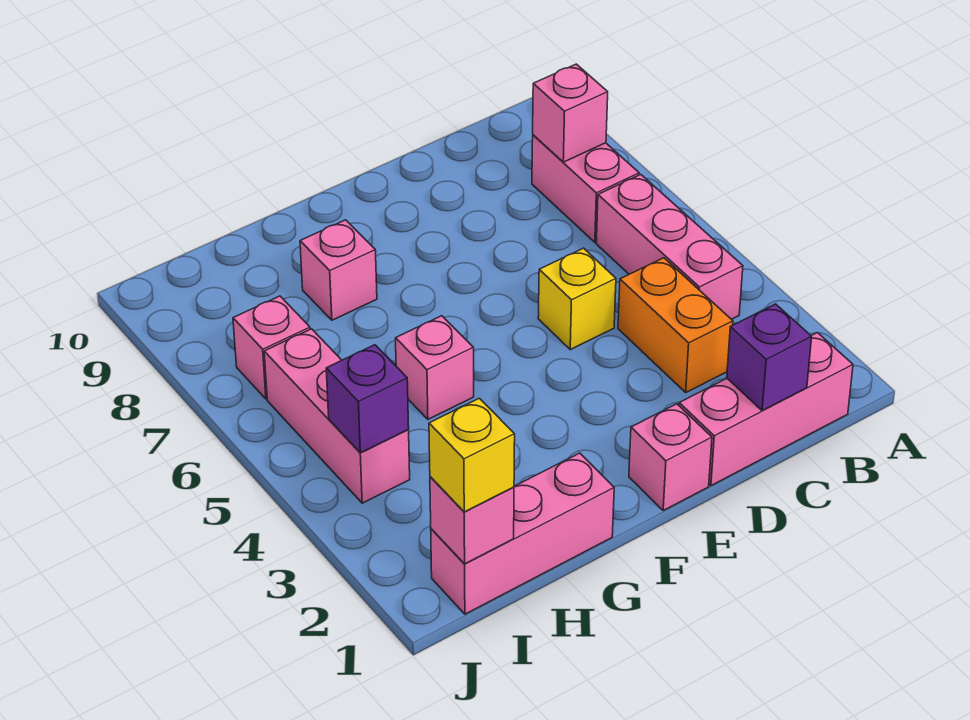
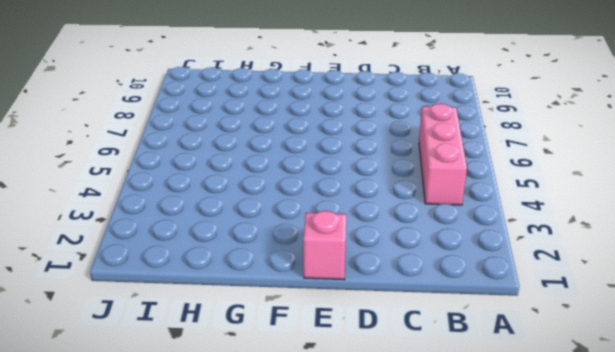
none -> pink brick B1:D1 level 1
none -> pink brick B7:B8 level 1
none -> orange brick C3:C4 level 1

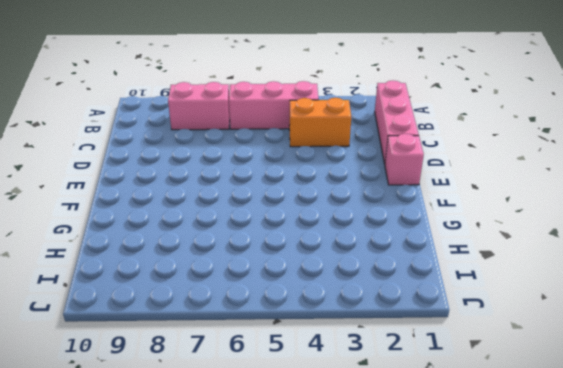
none -> yellow brick D5 level 1
none -> pink brick G1:I1 level 1
none -> pink brick G5 level 1

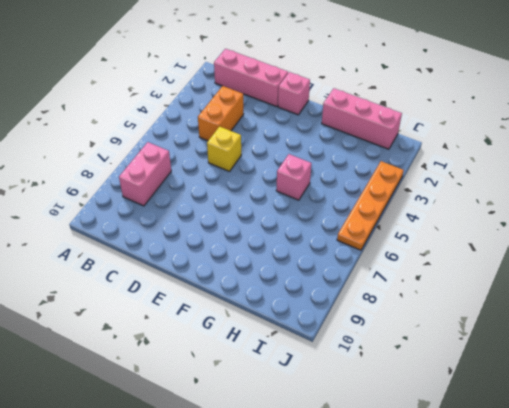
orange plate J3:J6 level 1 -> none
none -> pink brick B4:B6 level 1
none -> pink brick G8 level 1
none -> pink brick I4:I6 level 1

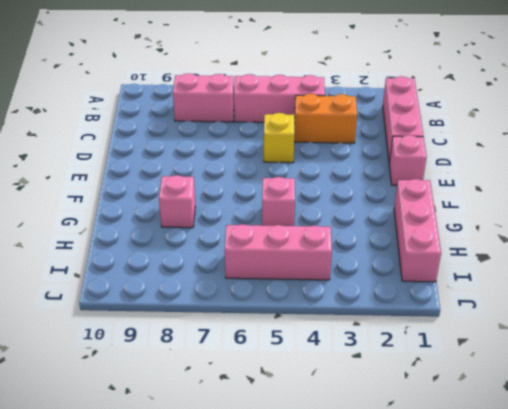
none -> pink brick I7 level 1
none -> pink brick B8 level 2
none -> purple brick C1 level 2

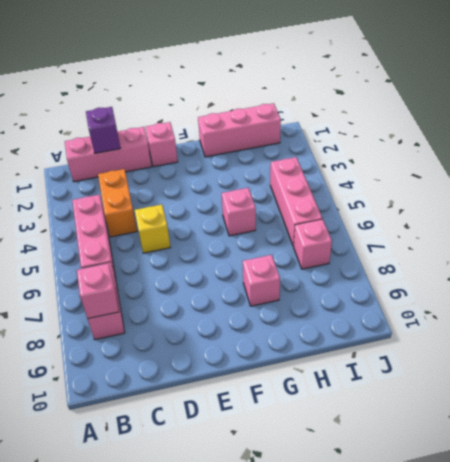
none -> pink brick I1 level 2
none -> purple brick I4 level 2
none -> yellow brick I1 level 3

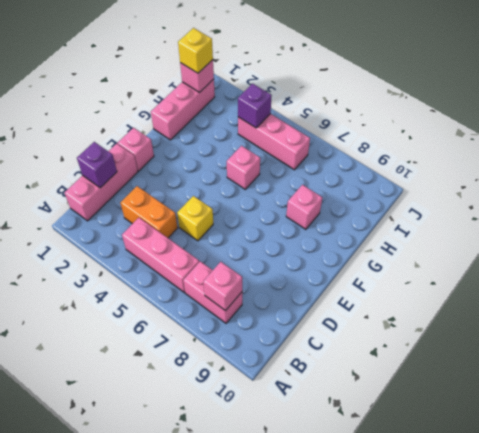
none -> pink brick I7 level 1

